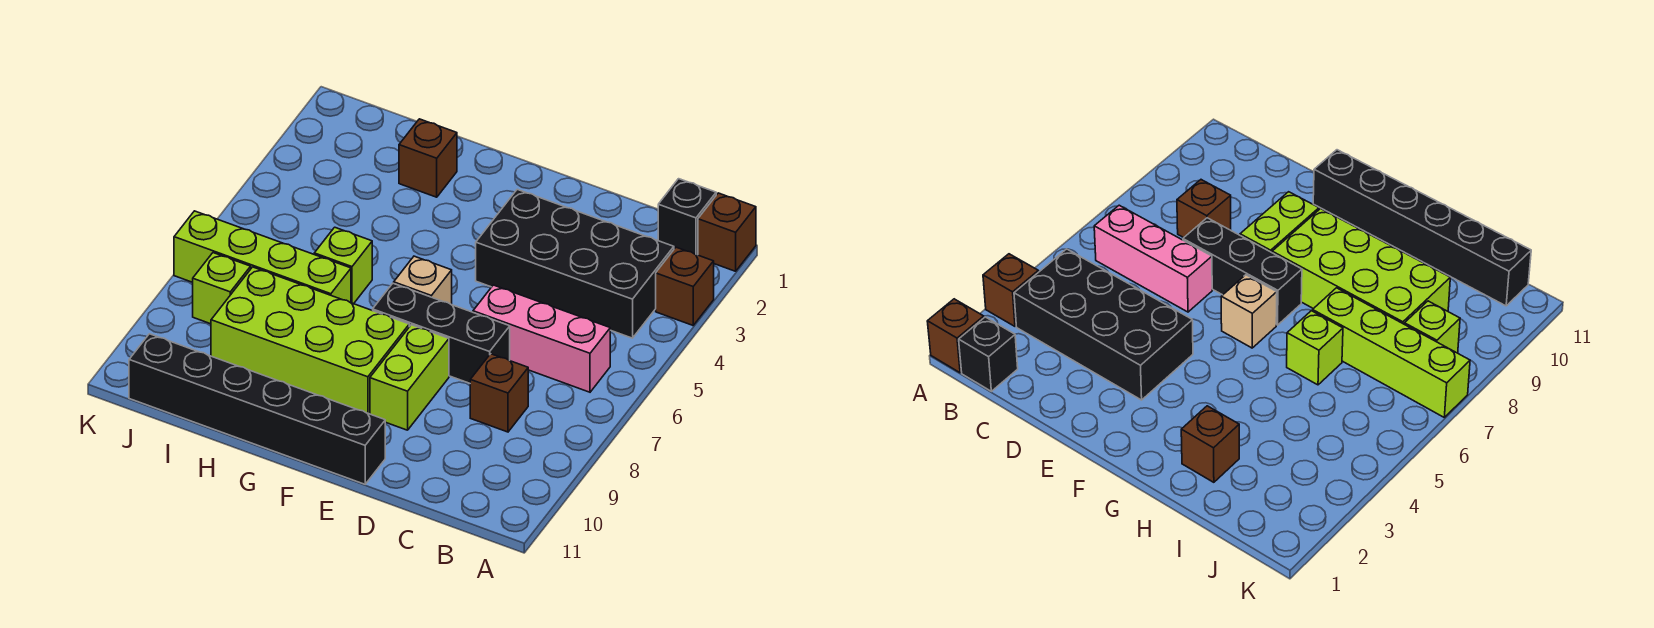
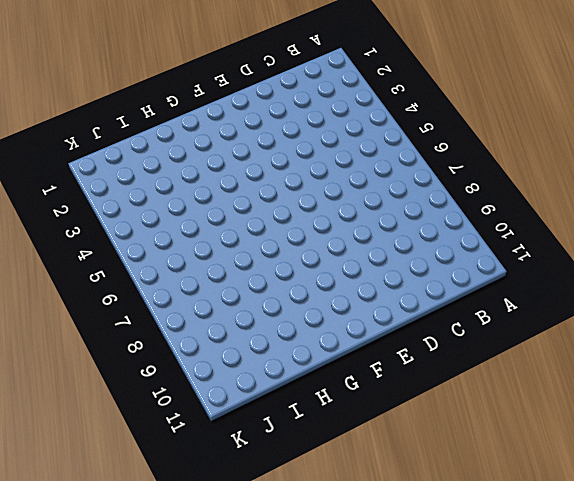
none -> brown brick A1 level 1
none -> brown brick A3 level 1
none -> black brick B1 level 1

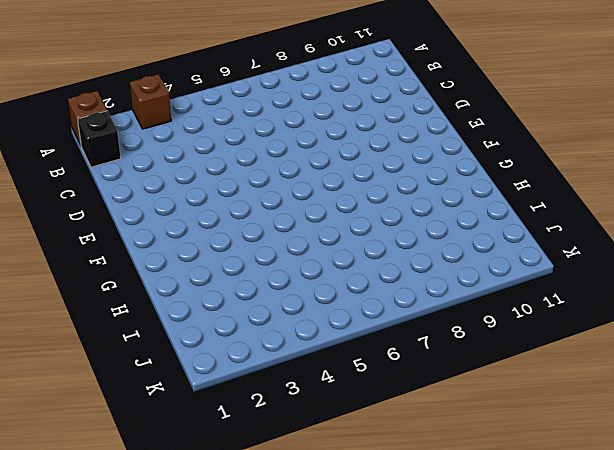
none -> black brick B3:E4 level 1
none -> pink brick B6:D6 level 1
none -> brown brick C8 level 1

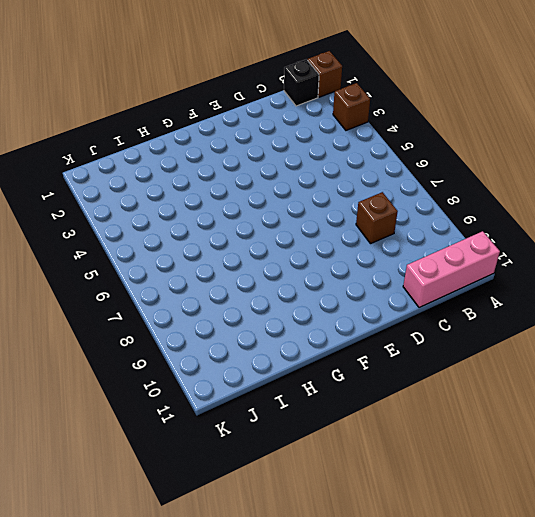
pink brick A11:C11 level 1 -> pink brick B6:D6 level 1
none -> black brick B3:E4 level 1
none -> black brick D7:F7 level 1
none -> lime brick E8:E9 level 1

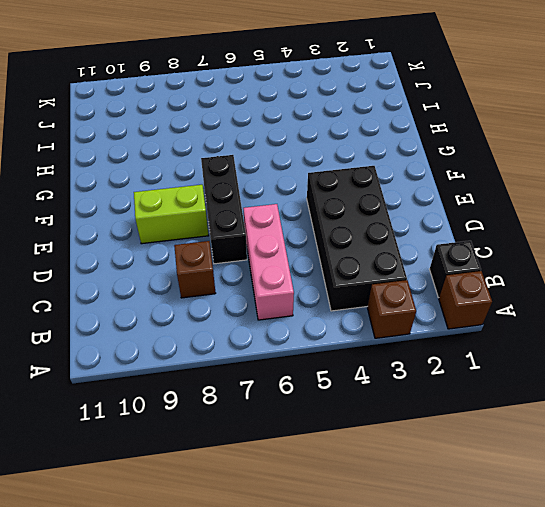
none -> black brick E11:J11 level 1
none -> tan brick F6 level 1
none -> lime brick F8:I9 level 1

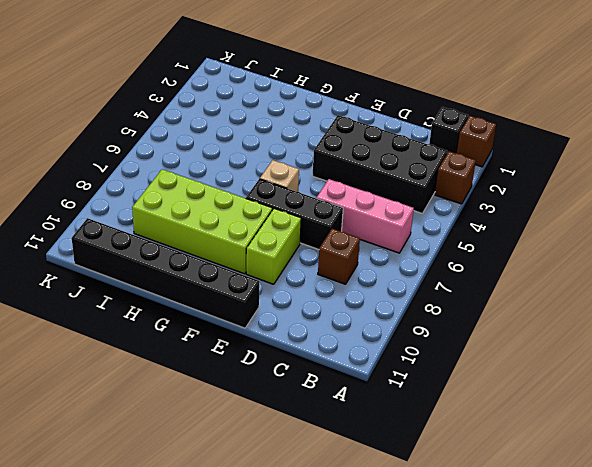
none -> brown brick H2 level 1
none -> lime brick H6 level 1
none -> lime brick H7:K7 level 1

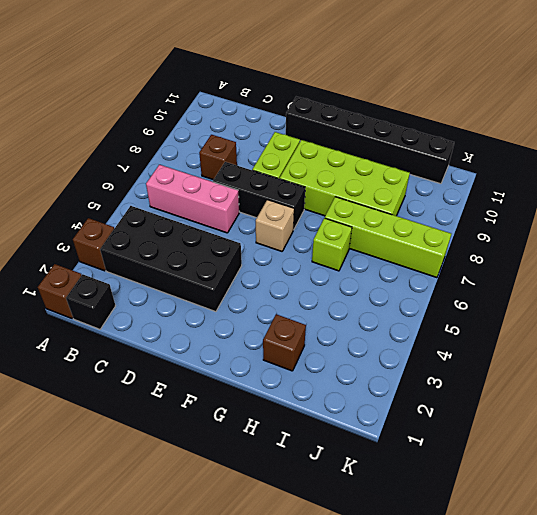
none -> lime brick J8 level 1

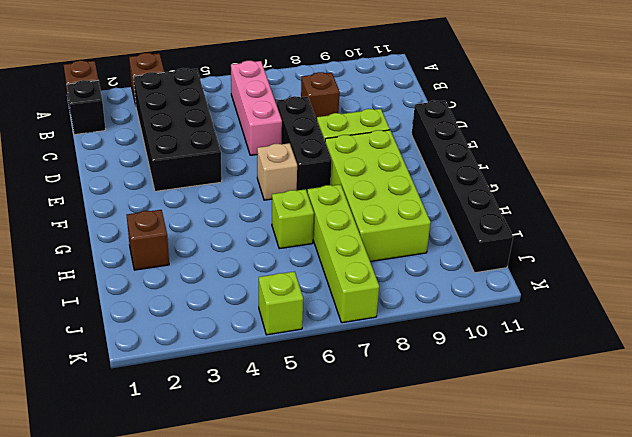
lime brick K5 level 1 -> lime brick J8 level 1

